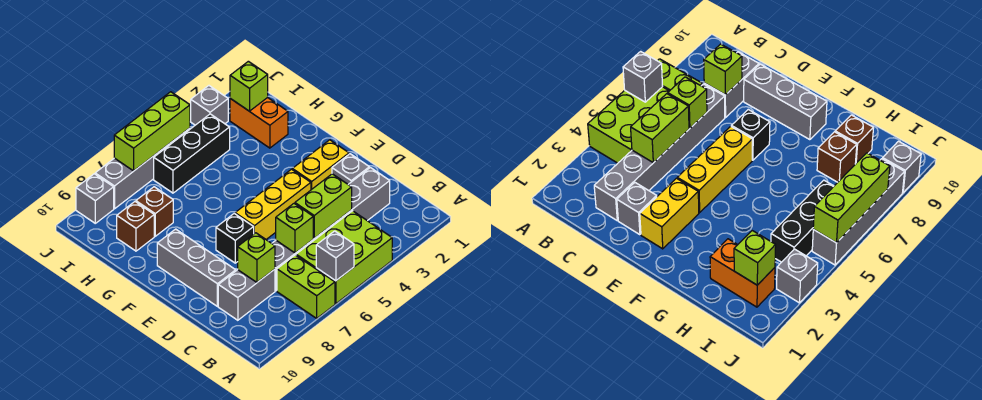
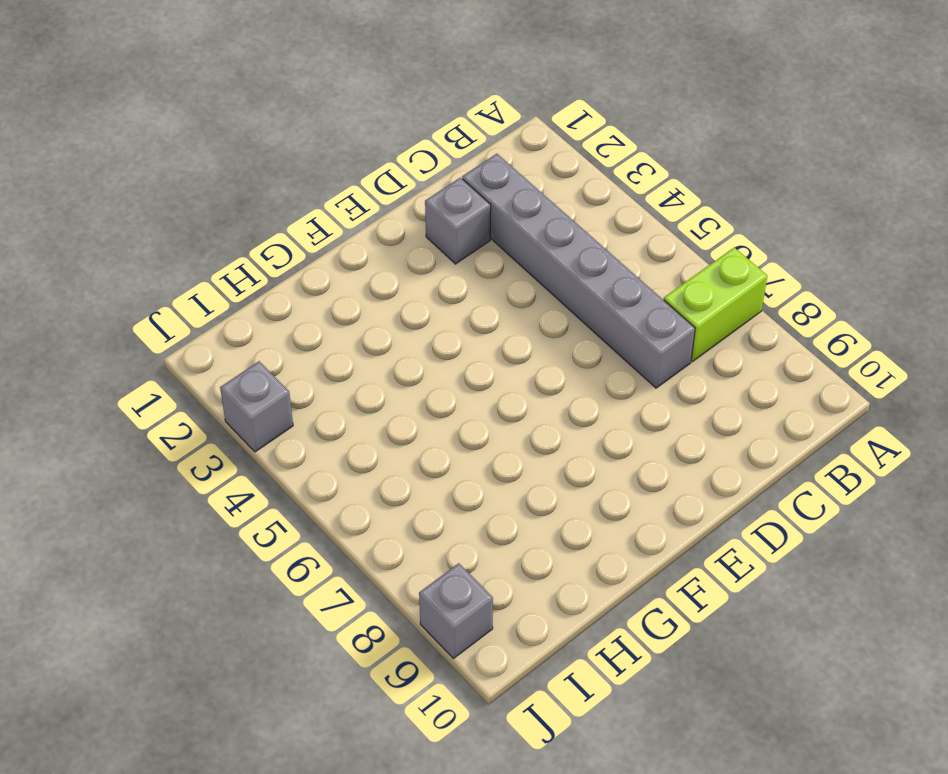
none -> lime brick A4:B6 level 1
none -> grey brick C8:C9 level 1
none -> grey brick D9:F9 level 1

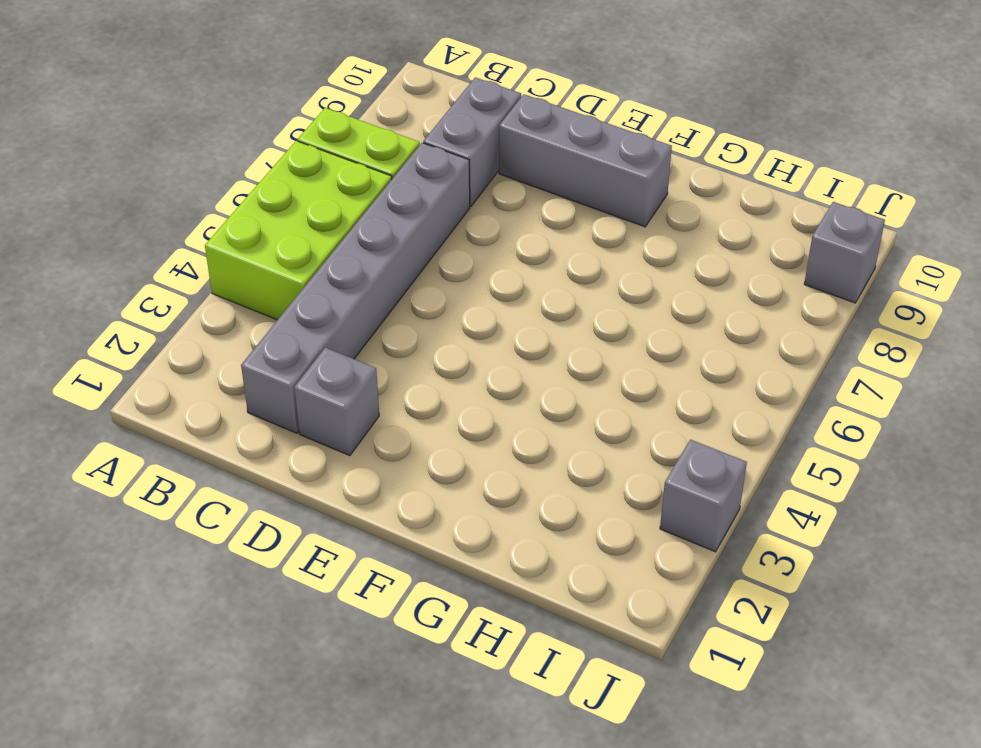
none -> yellow brick E2:E3 level 1
none -> yellow brick E4:E6 level 1
none -> black brick E7 level 1

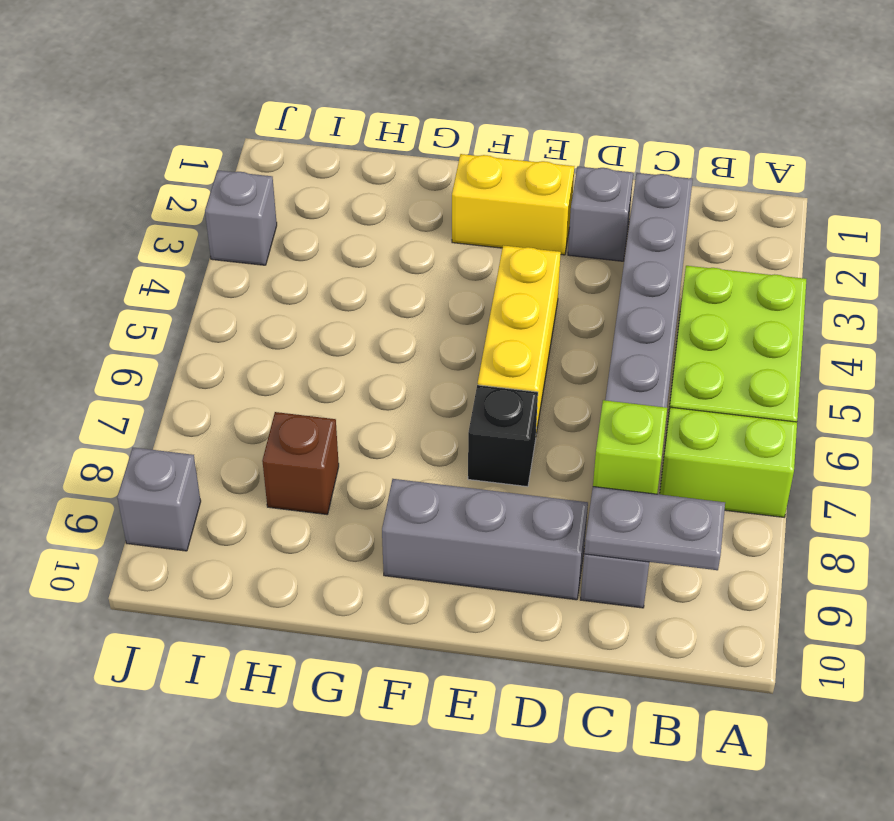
grey plate B9:C9 level 2 -> none
yellow brick E2:F2 level 1 -> yellow brick E2:E3 level 1
none -> orange brick H2:I2 level 1
none -> brown brick H9 level 1
none -> black brick I4:I6 level 1

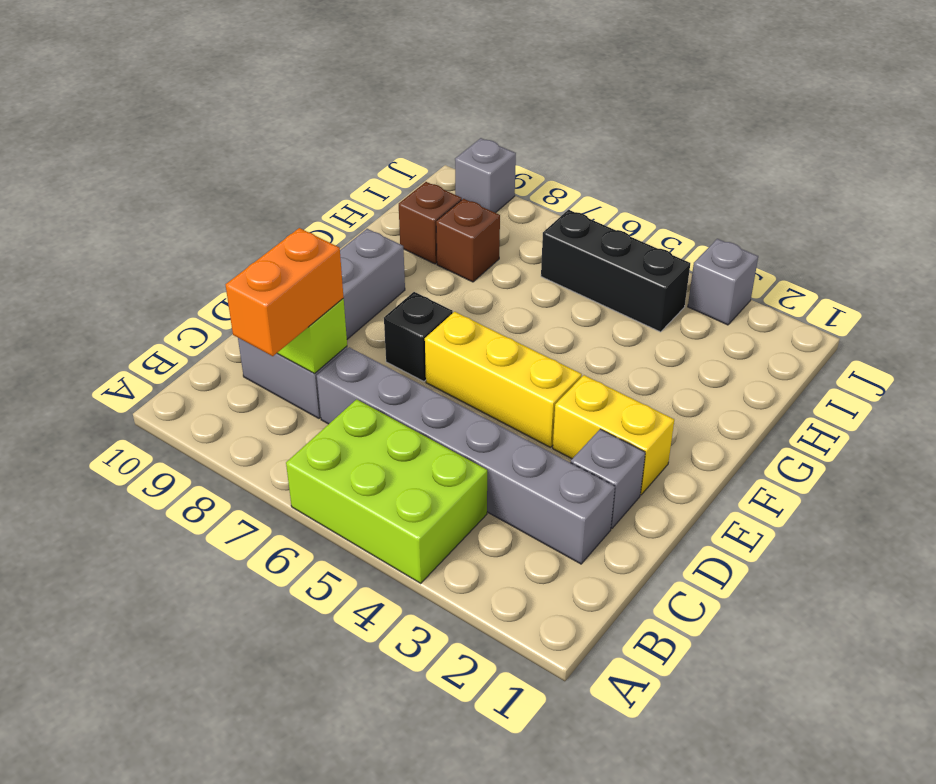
orange brick B8:C8 level 3 -> orange brick H2:I2 level 1
none -> lime brick A7:B7 level 1
none -> grey brick J5:J8 level 1
none -> grey brick A6 level 2

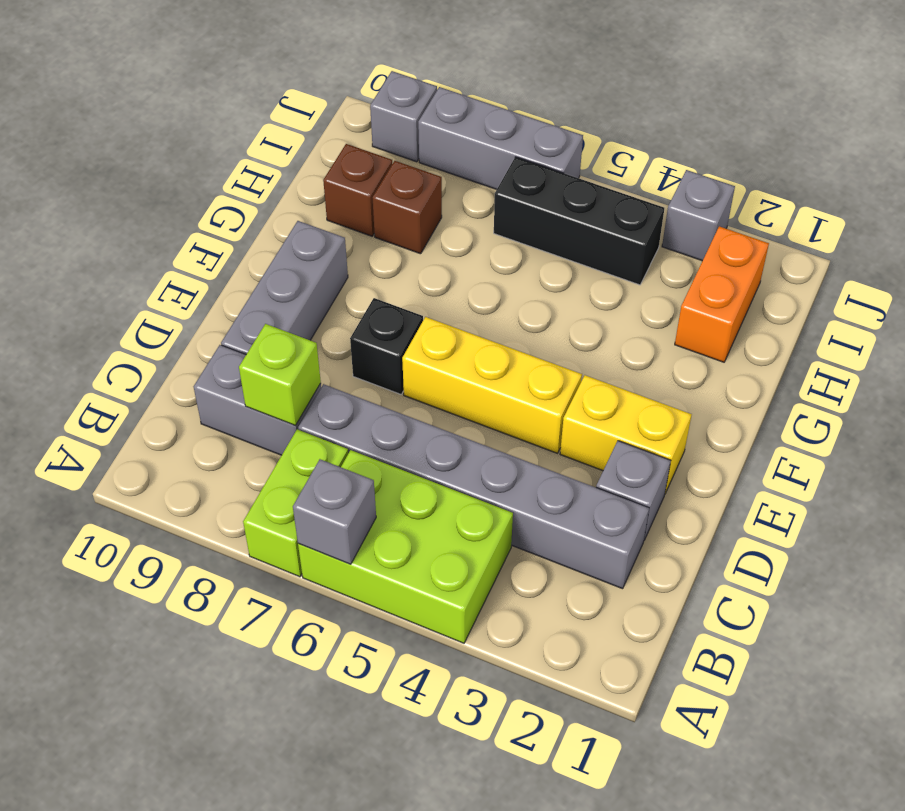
grey brick J6:J8 level 1 -> grey brick J5:J8 level 1
none -> lime brick C4:C5 level 2
none -> lime brick C6 level 2
none -> lime brick I2 level 2

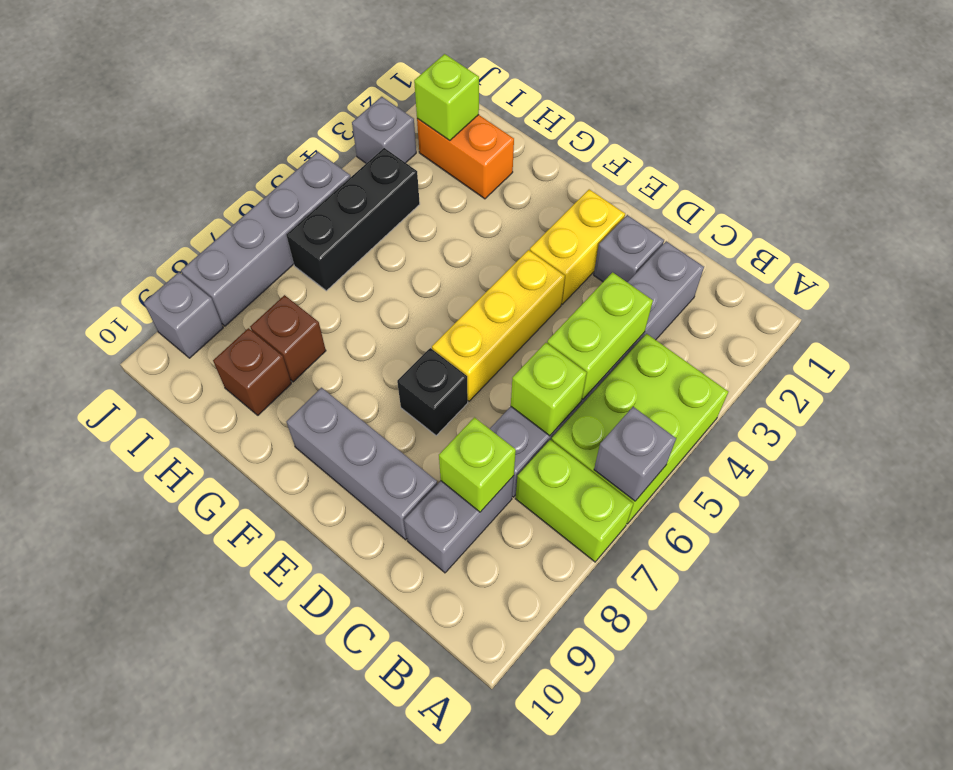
none -> lime brick J5:J7 level 2

